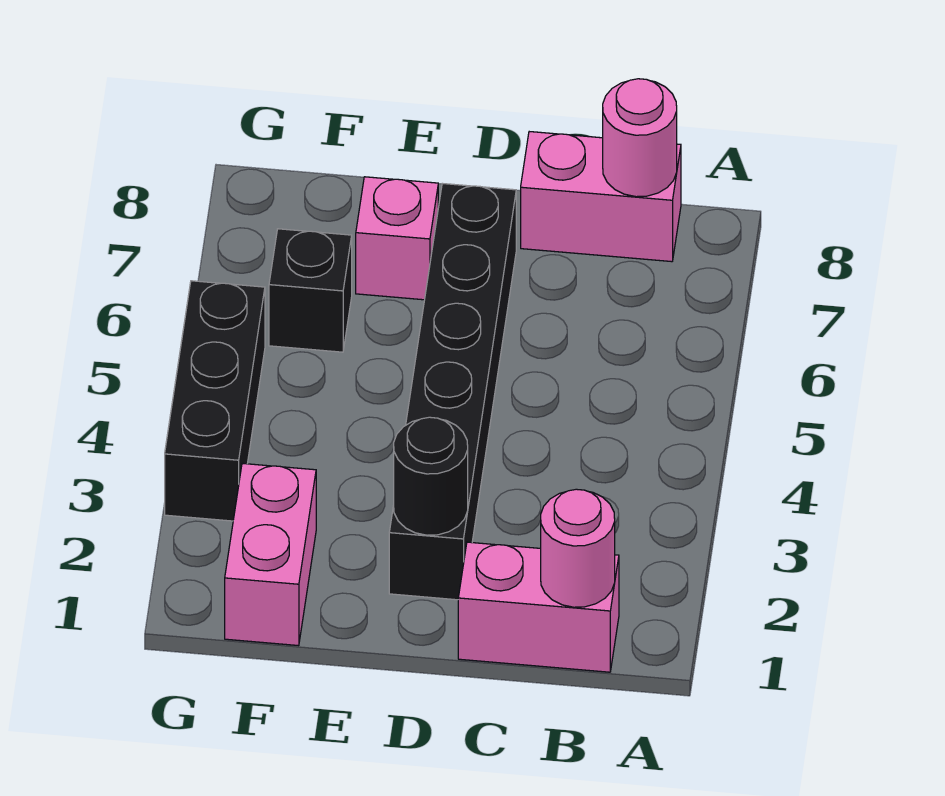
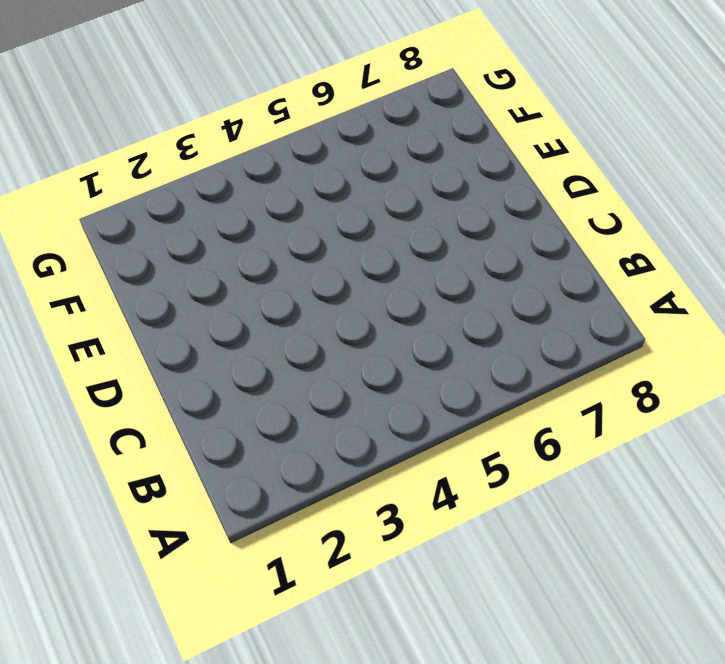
none -> pink brick B1:C1 level 1
none -> pink brick B8:C8 level 1

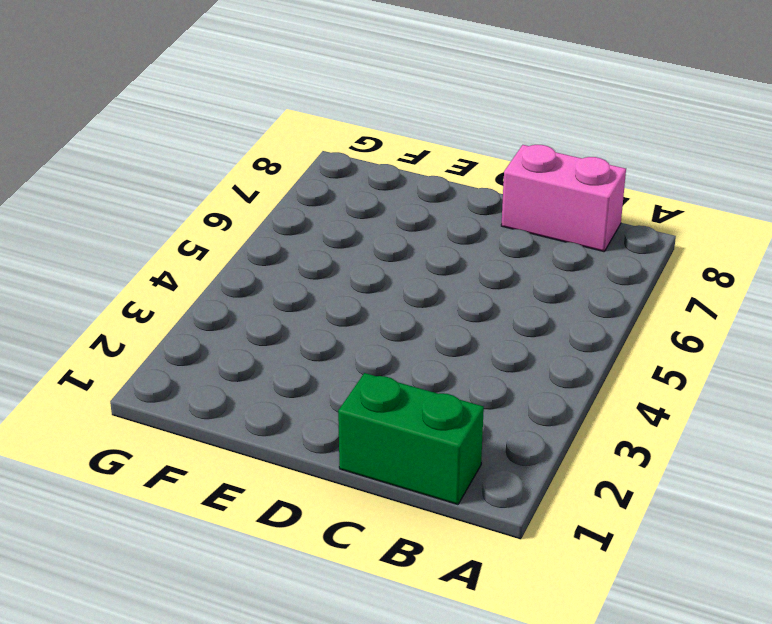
green brick B1:C1 level 1 -> pink brick B1:C1 level 1
none -> black brick D2:D7 level 1
none -> pink brick E7 level 1

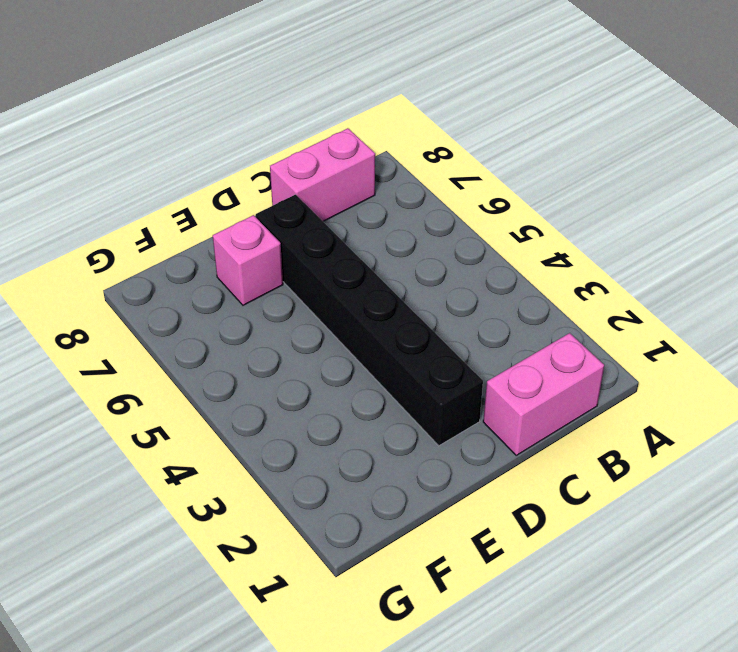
none -> pink brick F1:F2 level 1
none -> black brick F6 level 1

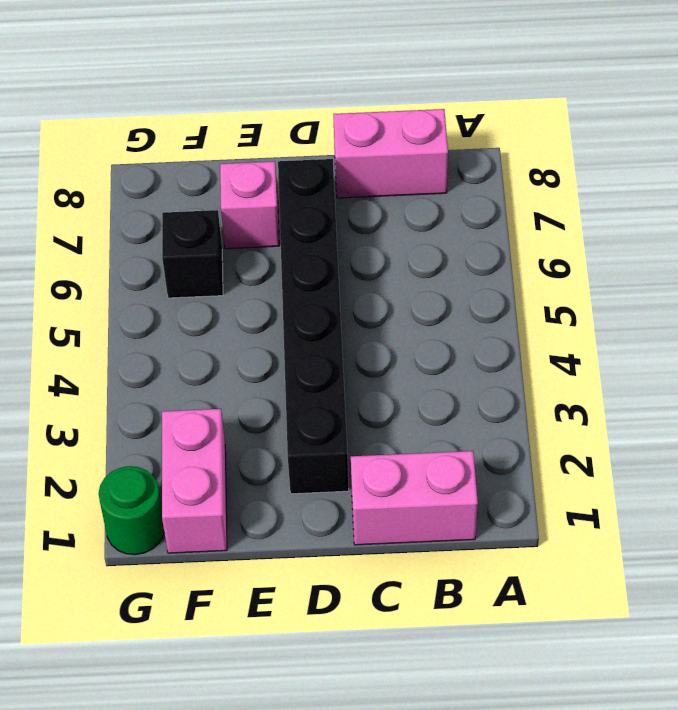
green round brick G1 level 1 -> none
none -> black brick G3:G5 level 1
none -> pink round brick B1 level 2

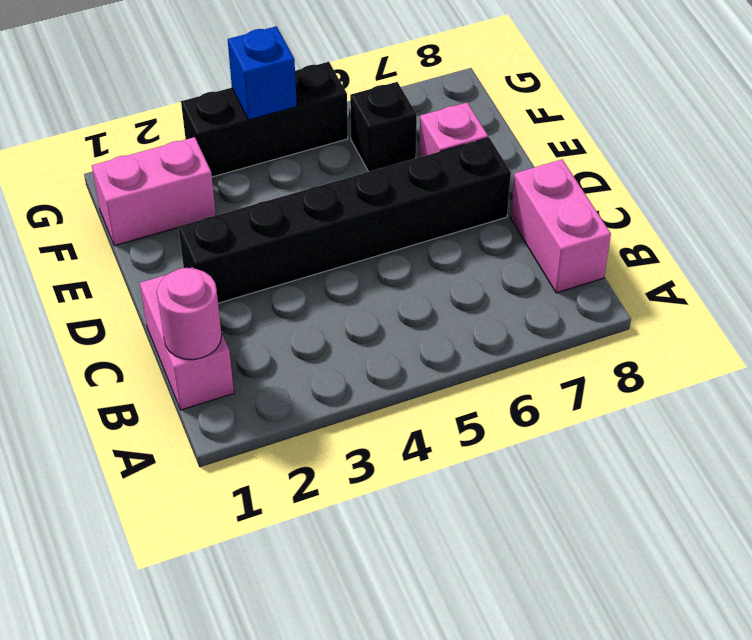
blue brick G4 level 2 -> none
none -> pink round brick B8 level 2
none -> black round brick D2 level 2

